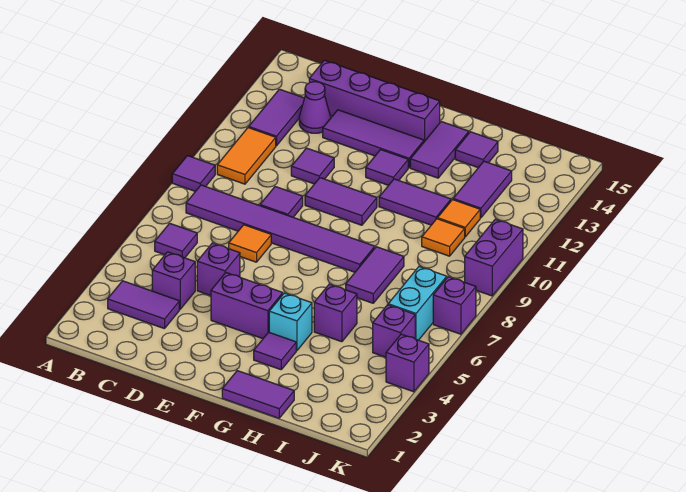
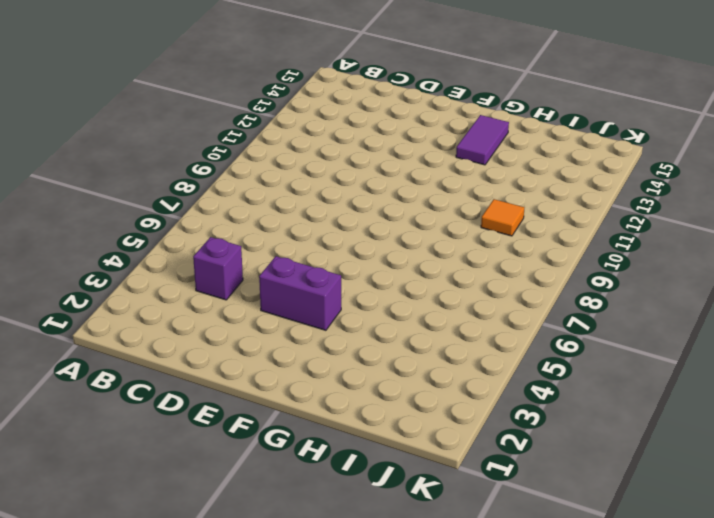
none -> purple tile A9 level 1
none -> purple tile B3:C3 level 1
none -> purple tile B6 level 1
none -> purple tile B8:G8 level 1

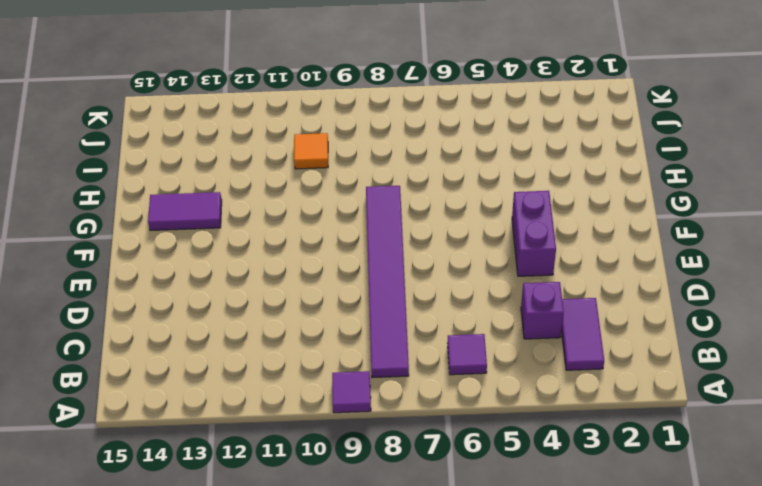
none -> orange tile B10:B11 level 1
none -> purple tile B12:B13 level 1
none -> purple cone C13 level 1
none -> purple brick C14:F14 level 1

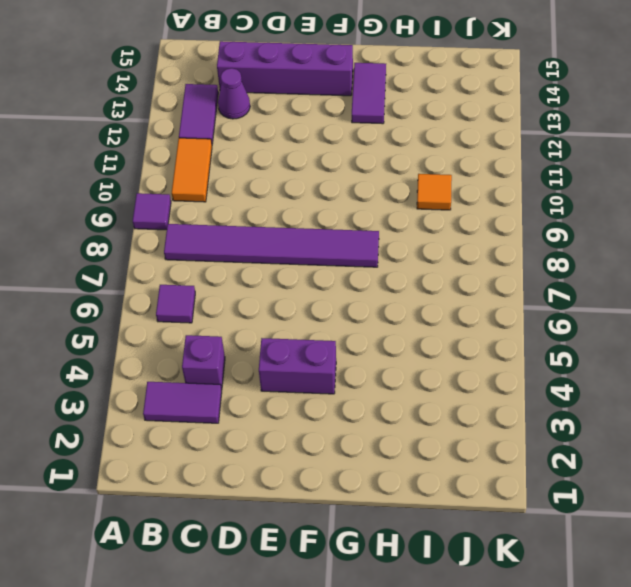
none -> purple brick D5 level 1
none -> orange tile D7 level 1
none -> purple tile D9 level 1
none -> purple tile D11 level 1

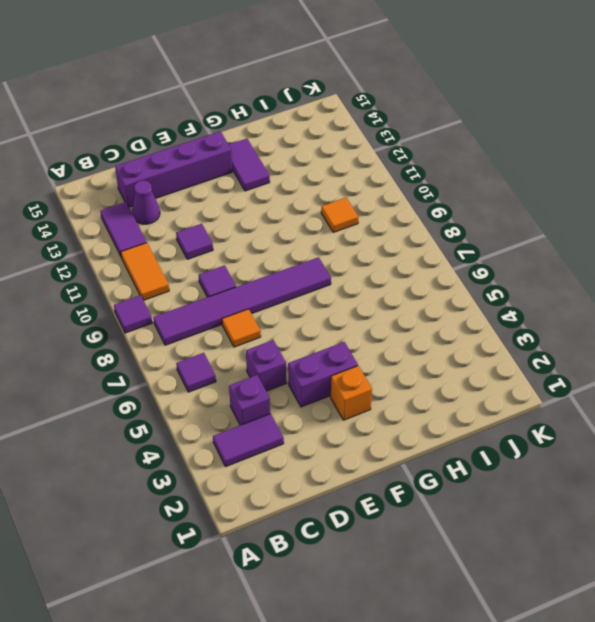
orange brick F3 level 1 -> none
none -> purple tile D13:F13 level 1
none -> purple tile E10:F10 level 1
none -> purple tile F12 level 1
none -> purple tile G1:H1 level 1

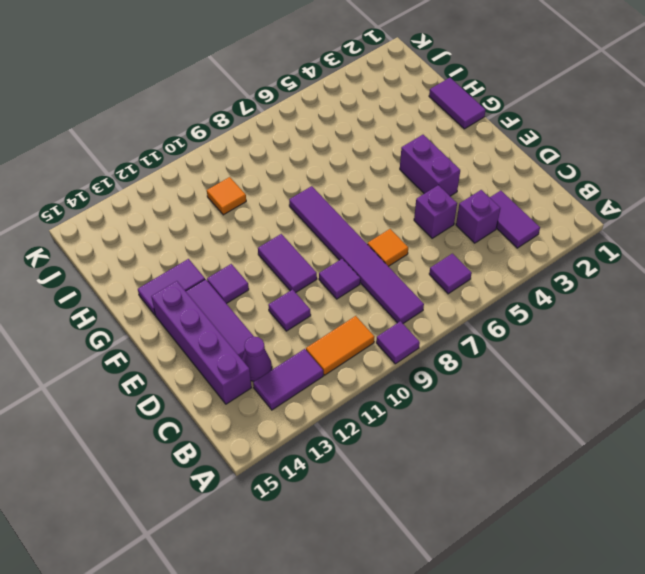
none -> purple tile G3 level 1
none -> cyan brick G4 level 1
none -> purple tile G11:H11 level 1
none -> purple brick H5 level 1

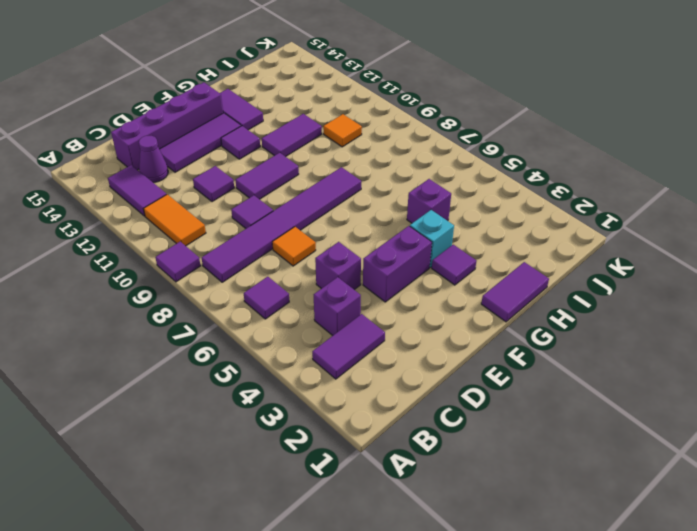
none -> purple tile H7:H8 level 1
none -> purple tile H14 level 1
none -> orange tile I11 level 1
none -> purple tile I12:I13 level 1

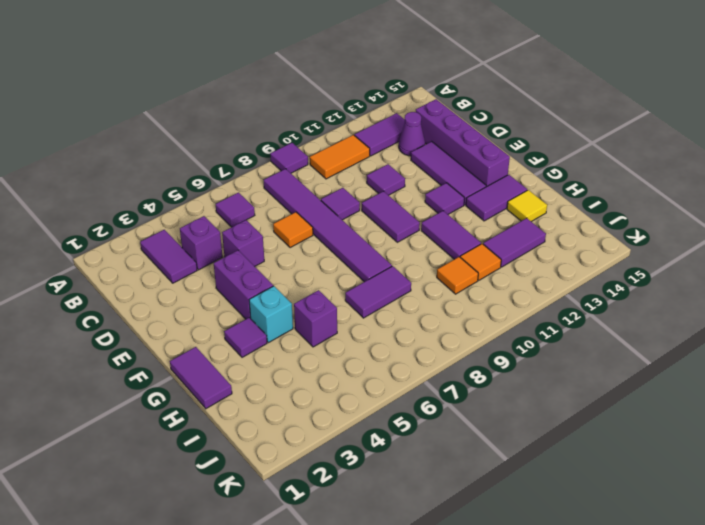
yellow tile H14 level 1 -> purple tile H14 level 1
none -> purple brick J5 level 1
none -> cyan brick J6:J7 level 1
none -> purple brick K4 level 1
none -> purple brick K7 level 1

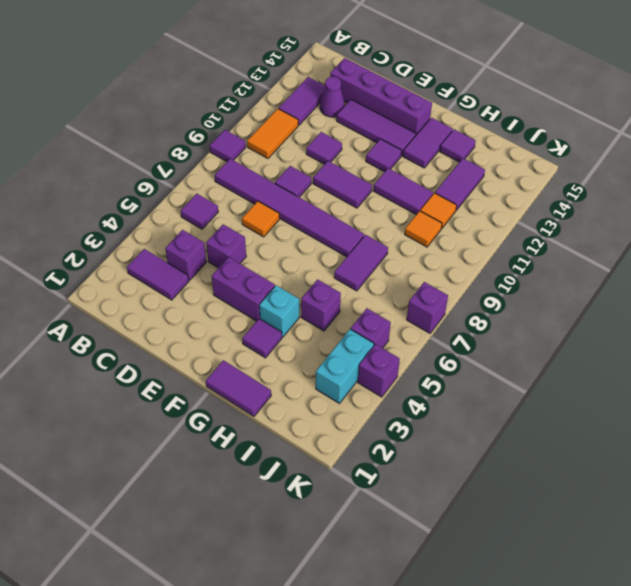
cyan brick J3:J4 level 1 -> cyan brick J6:J7 level 1
none -> purple brick K9:K10 level 1

